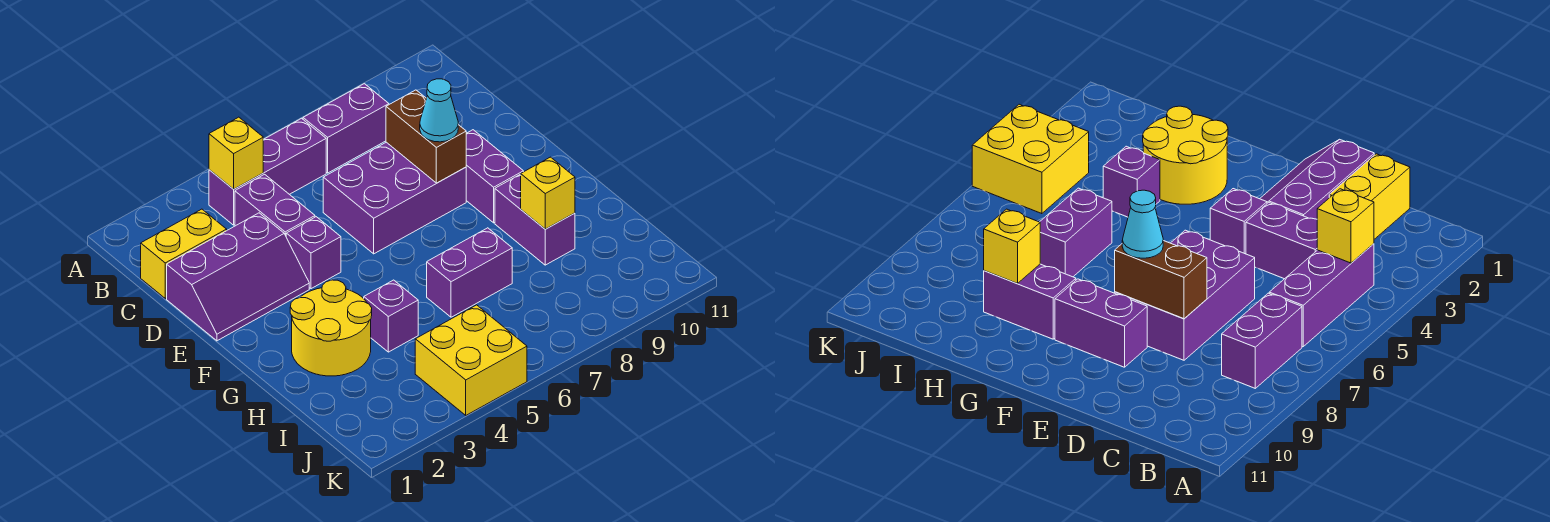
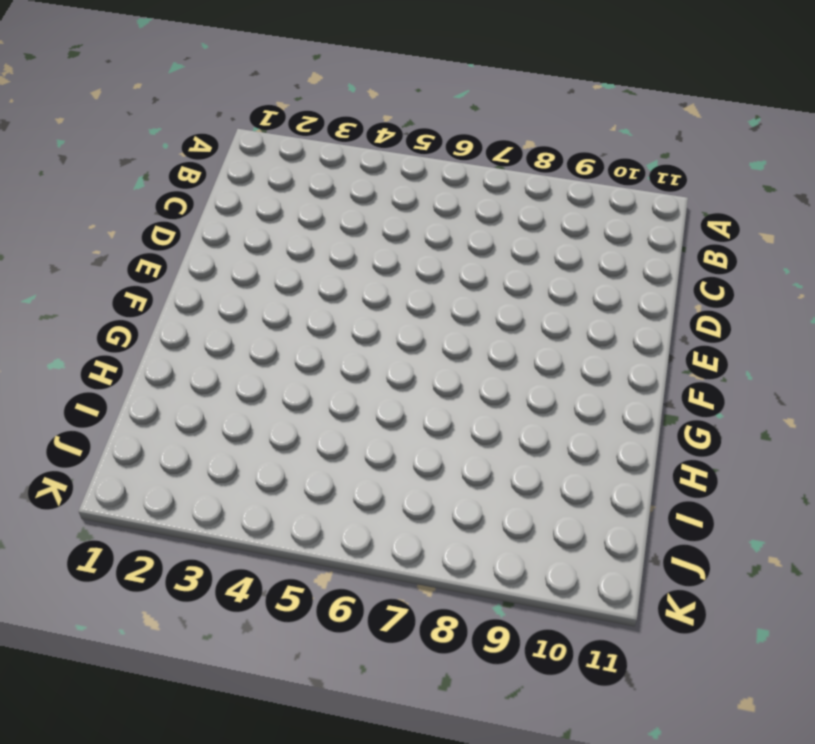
none -> purple brick B4:B6 level 1
none -> purple brick B7:B8 level 1
none -> yellow brick C1:C2 level 1

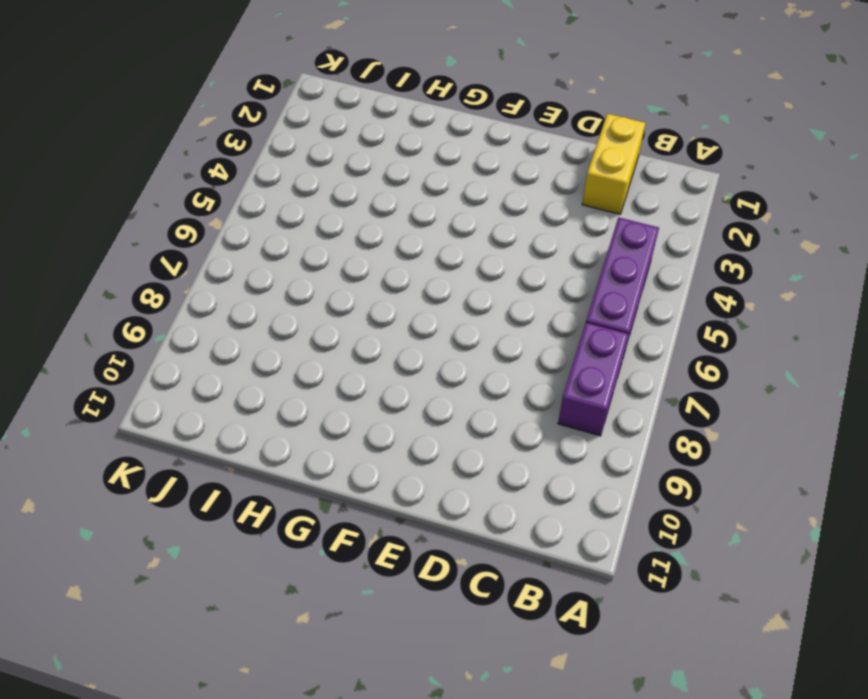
none -> purple brick C4:D4 level 1
none -> purple slope D1:E3 level 1 top D
none -> purple brick D6:E8 level 1

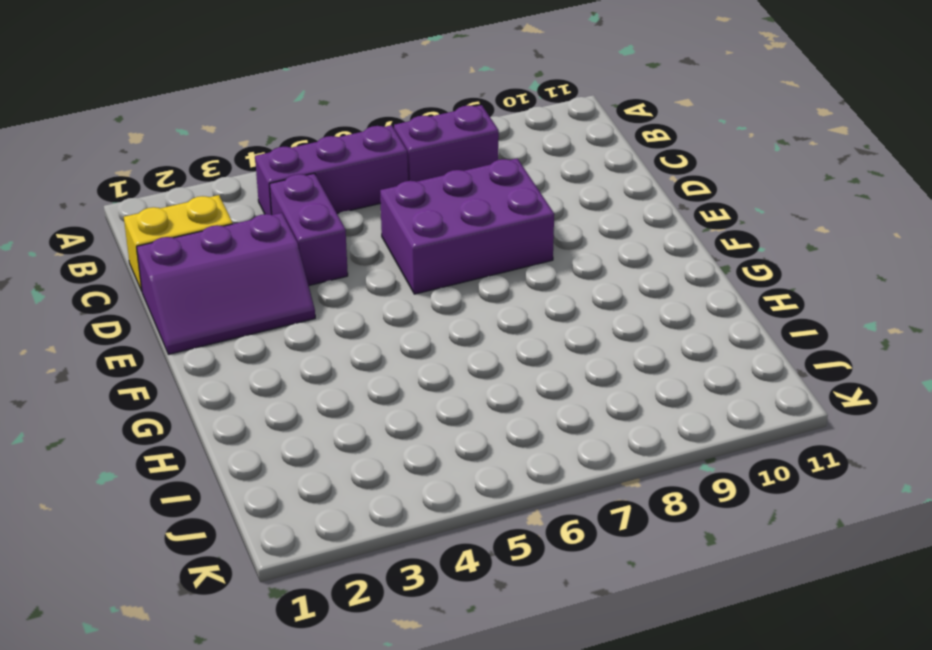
none -> purple brick E4 level 1
none -> purple brick E9:F9 level 1
none -> yellow round brick G2:H3 level 1

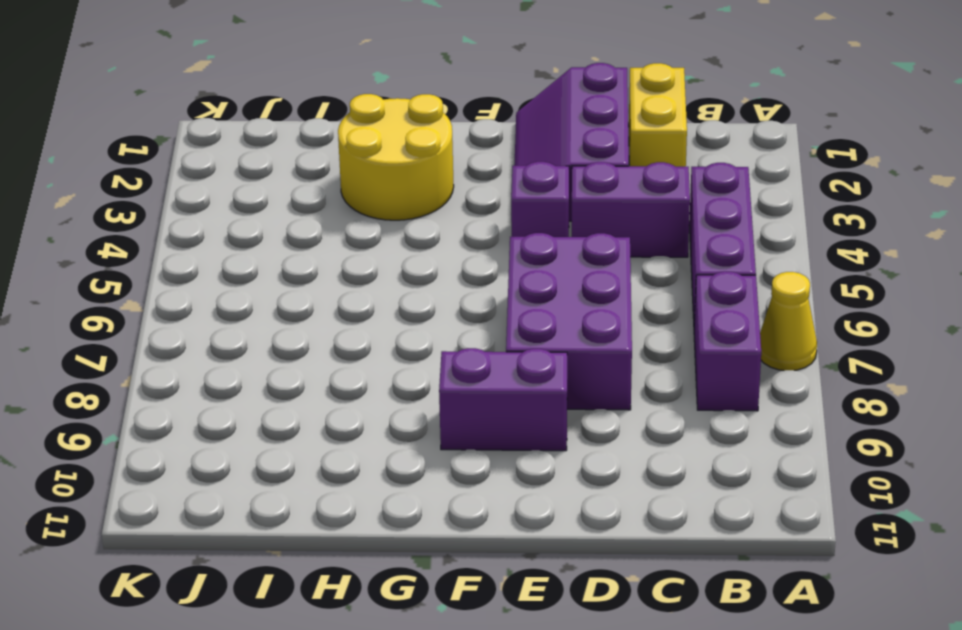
yellow cone A7 level 1 -> none
none -> purple brick G9:H9 level 1
none -> purple brick H4 level 1
none -> purple brick H6:H7 level 1

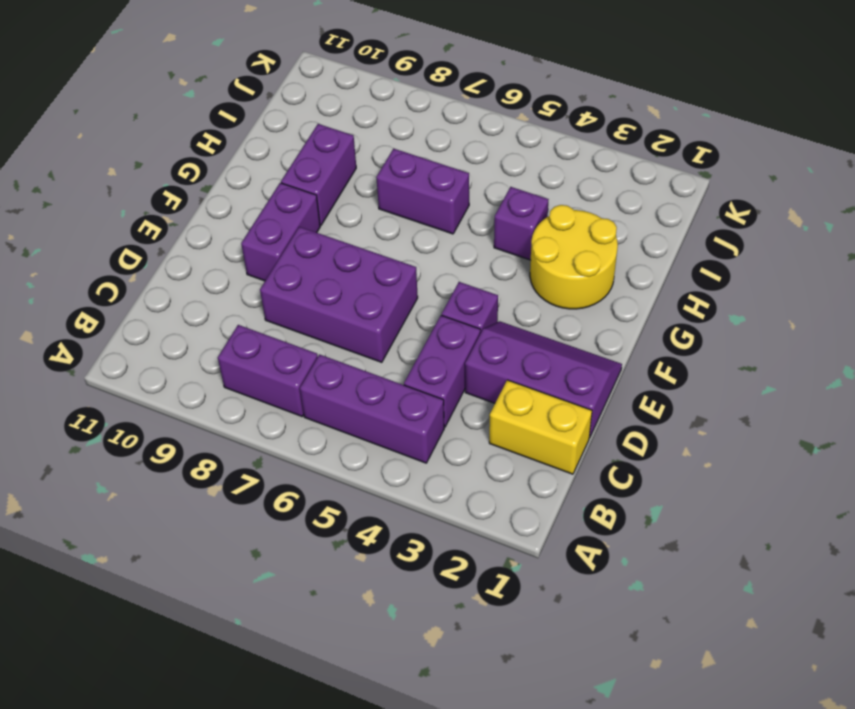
none -> yellow brick J4:K5 level 1
none -> yellow brick B4 level 2
none -> brown brick D8:E8 level 2

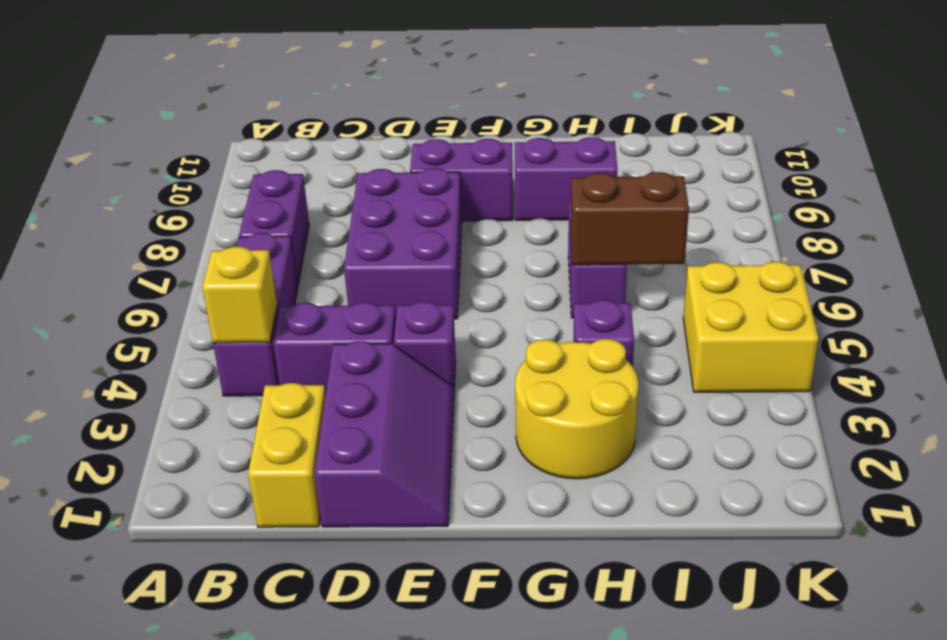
brown brick H6:I6 level 2 -> brown brick D8:E8 level 2
none -> yellow brick H9 level 2
none -> cyan cone E8 level 3

